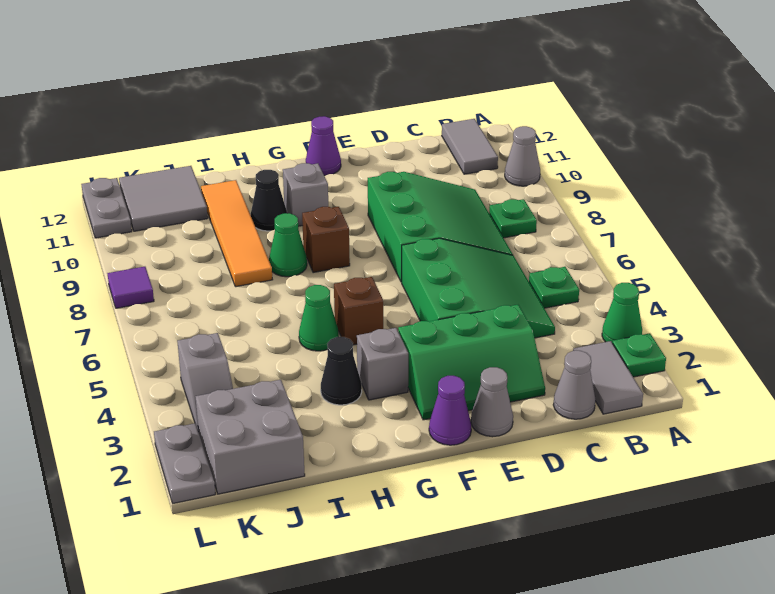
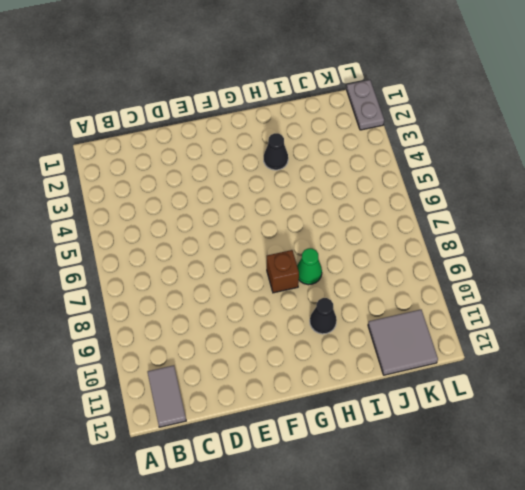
none -> green plate A2 level 1
none -> green cone A3 level 1
none -> grey cone A10 level 1

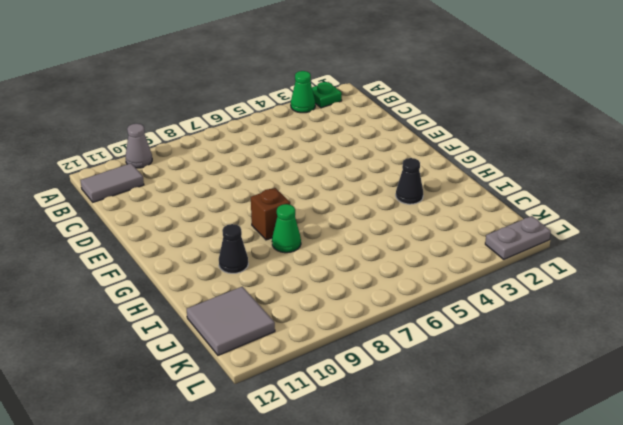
none -> grey tile B1:B2 level 1
none -> green plate B5 level 1
none -> green plate B8 level 1

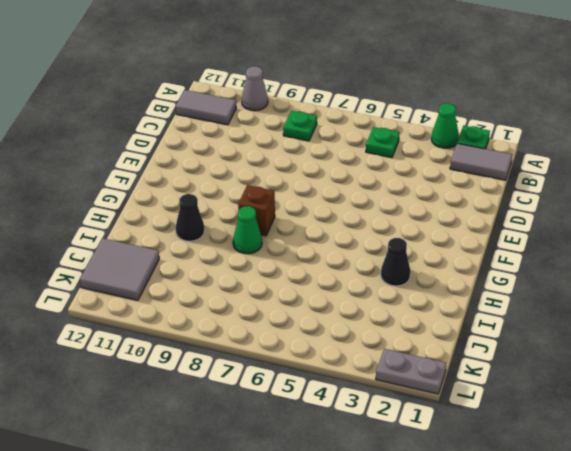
none -> grey cone C1 level 1
none -> green slope C4:E6 level 1 top E
none -> green slope C7:E9 level 1 top E

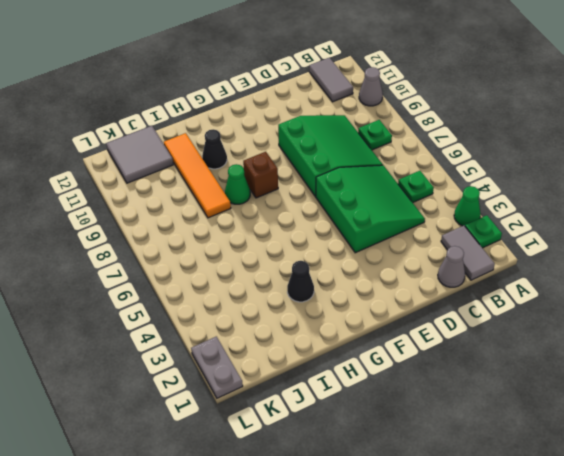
none -> green slope D2:F3 level 1 top 3
none -> grey cone E1 level 1
none -> purple cone F1 level 1

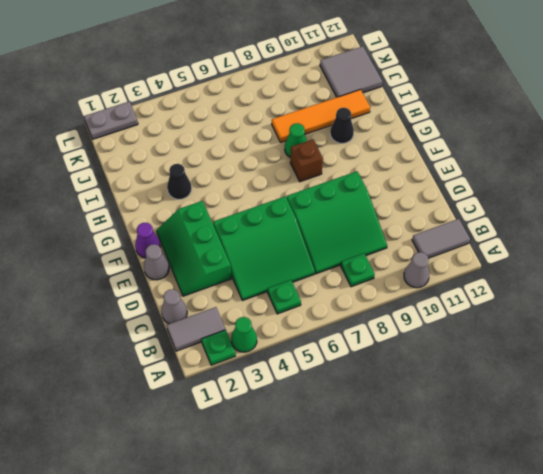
none -> purple cone F12 level 1
none -> grey brick G3 level 1
none -> brown brick G5 level 1

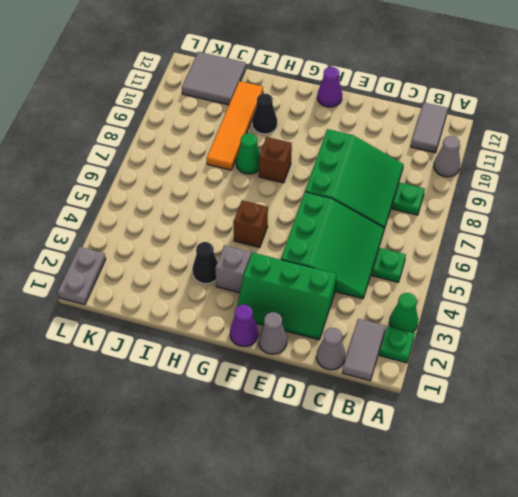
none -> grey brick G10 level 1
none -> green cone H5 level 1
none -> grey brick J1:K2 level 1

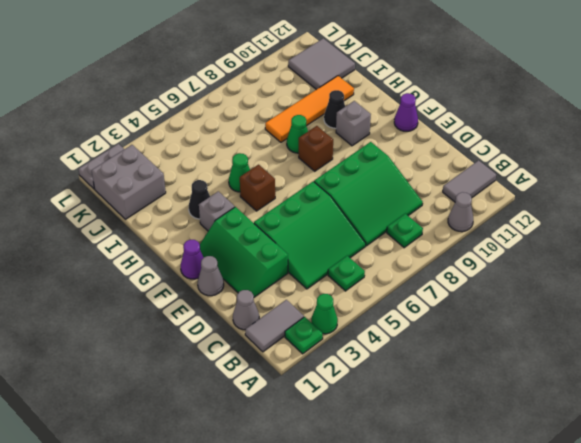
none -> grey slope K3:K4 level 1 top 4
none -> purple tile L8 level 1
none -> grey plate L11:L12 level 1

